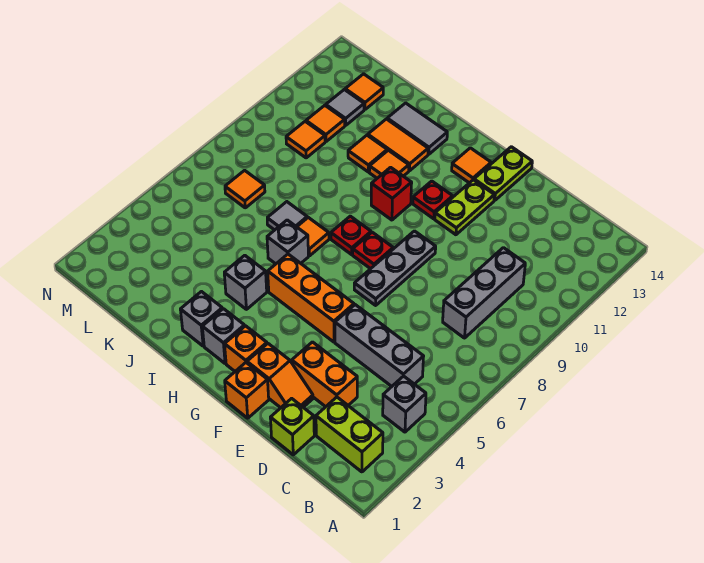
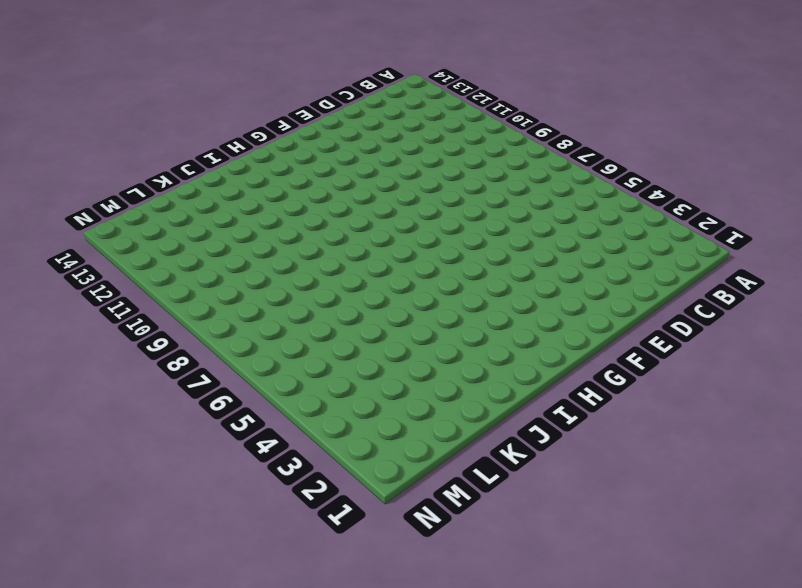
none -> lime brick B2:C2 level 1
none -> grey brick B4 level 1
none -> grey brick C5:E5 level 1
none -> grey brick C8:C10 level 1

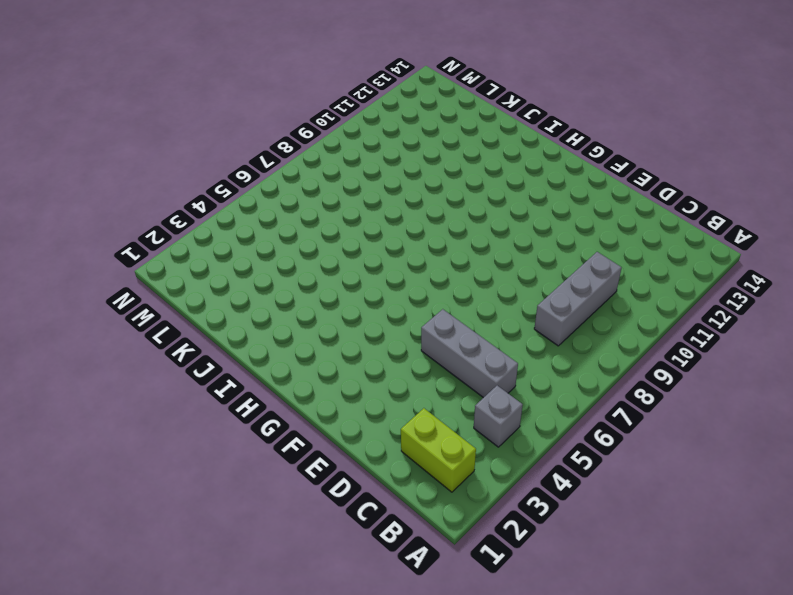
none -> lime brick D1 level 1
none -> orange brick D3:E3 level 1
none -> orange slope E2:F2 level 1 top F
none -> orange brick F1 level 1

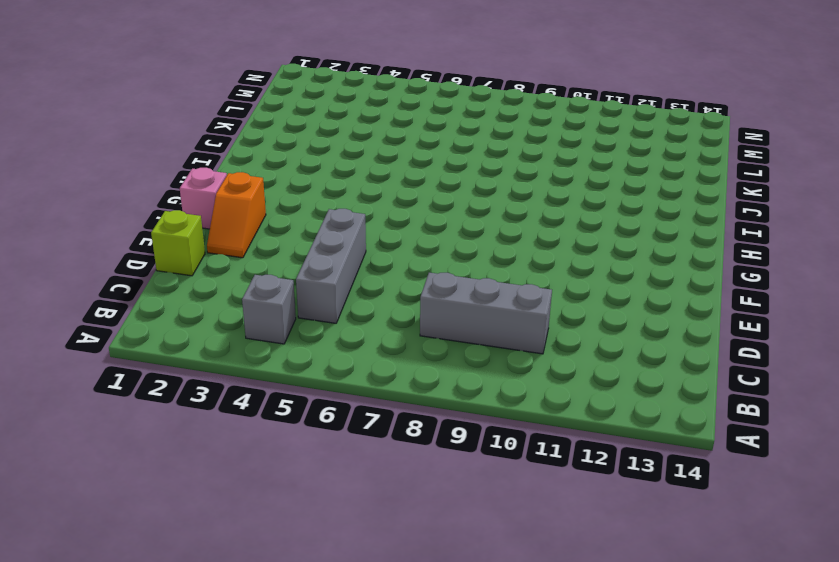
pink brick F1 level 1 -> orange brick F1 level 1
none -> lime brick B2:C2 level 1
none -> orange brick D3:E3 level 1
none -> orange brick F5:H5 level 1
none -> grey plate F7:F9 level 1

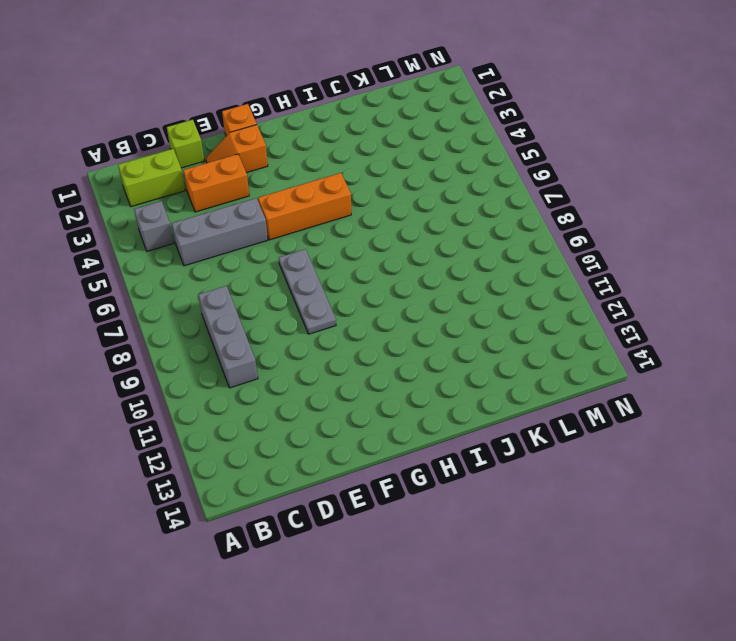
none -> lime plate F11:F12 level 1
none -> lime plate F13:F14 level 1
none -> orange brick G2 level 1
none -> red plate G8 level 1

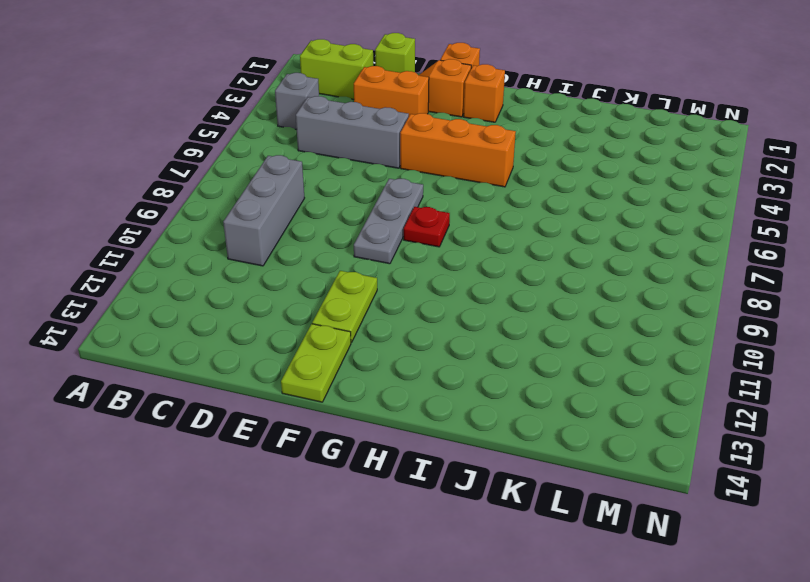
none -> red plate G11 level 1
none -> orange tile G13 level 1
none -> grey brick H2 level 1
none -> red plate H8 level 1

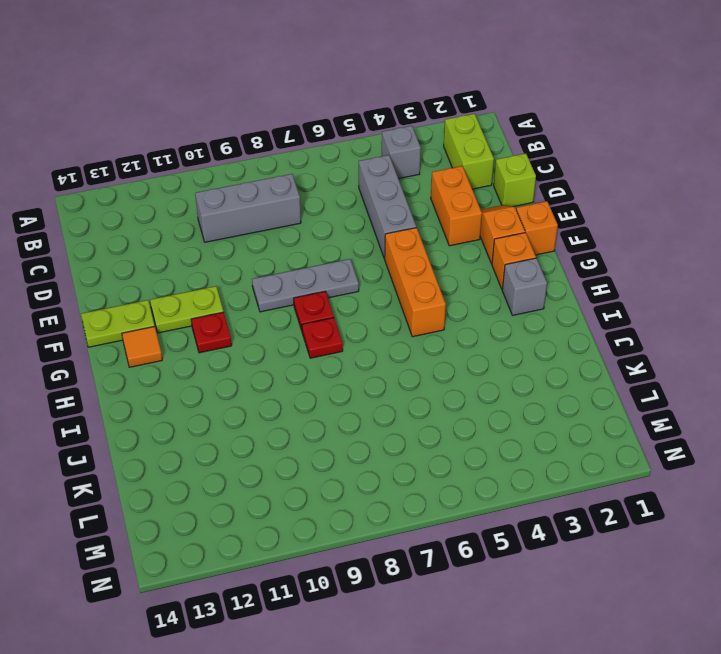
none -> red brick H10 level 1
none -> grey brick I2 level 1
none -> grey brick I4 level 1
none -> grey brick I6 level 1

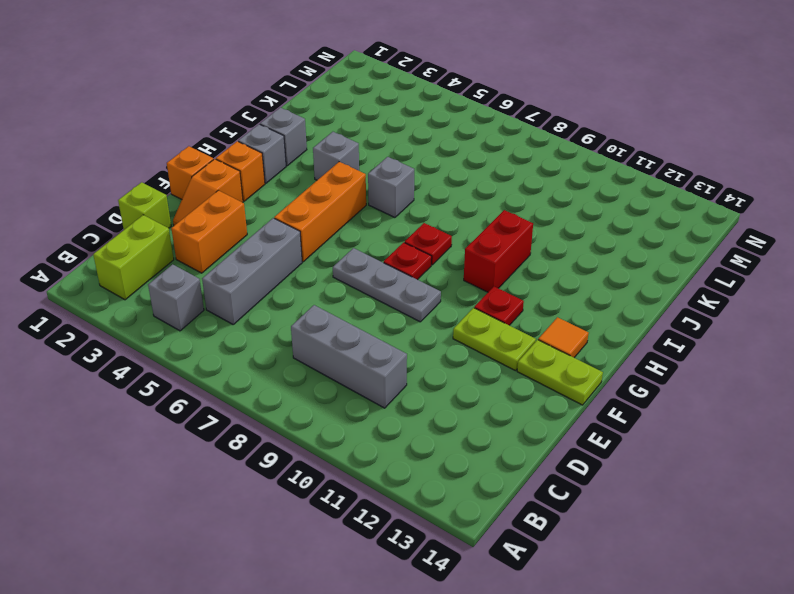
red brick H10:I10 level 1 -> red brick H10 level 1
none -> orange tile I7 level 1
none -> orange tile I11 level 1
none -> orange tile I12:J12 level 1
none -> grey tile I13:J13 level 1

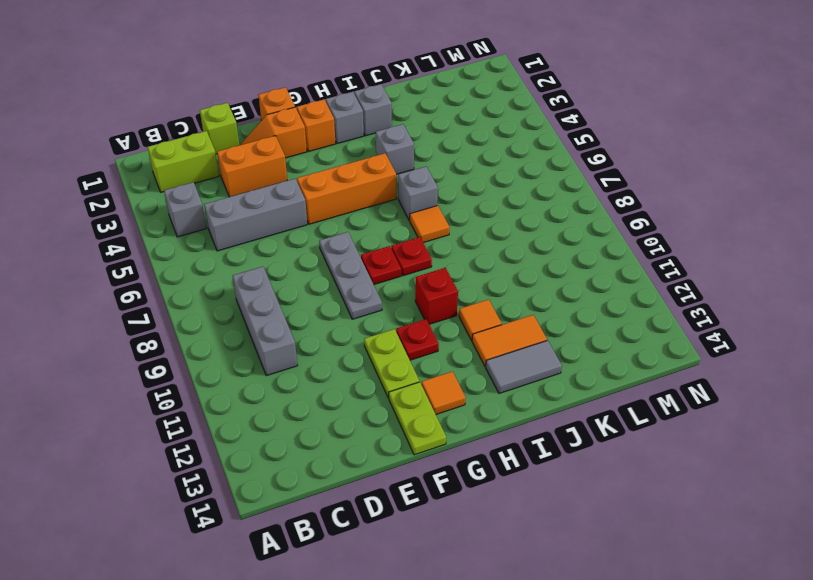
none -> grey tile J7 level 1
none -> orange tile J11 level 1
none -> orange tile L7 level 1
none -> orange tile L10 level 1

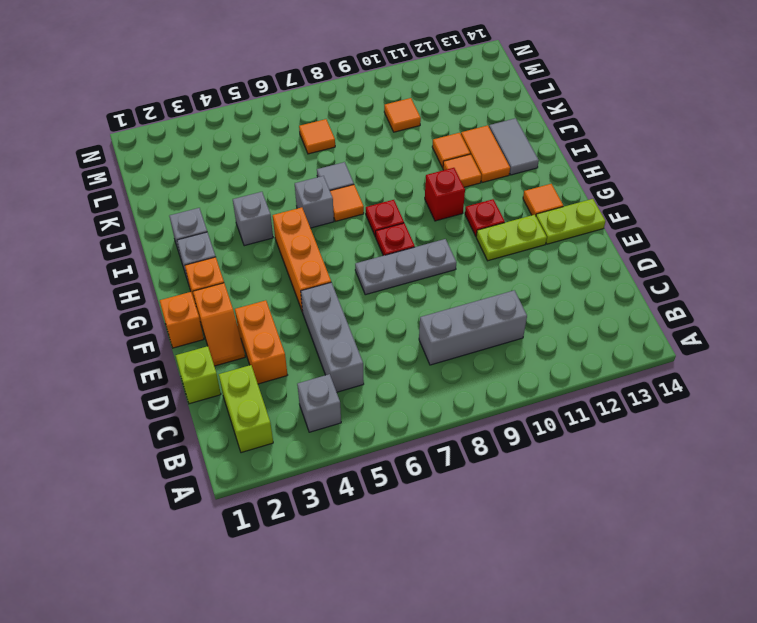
none -> orange tile L11 level 1
none -> grey tile L12 level 1
none -> orange tile L13 level 1

